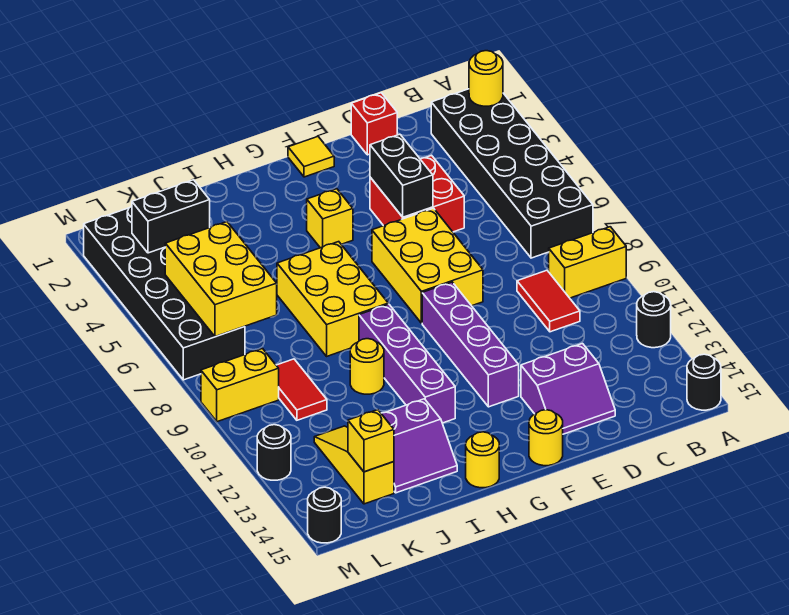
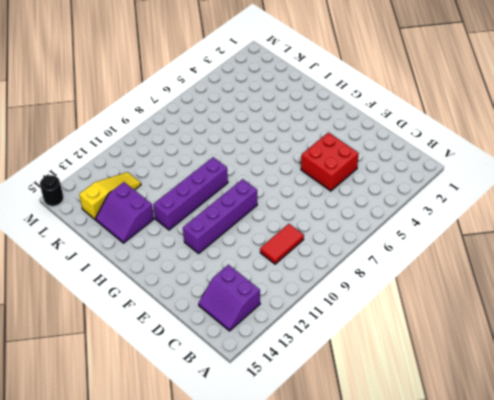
purple slope B13:C14 level 1 top 13 -> purple slope D13:E14 level 1 top 13
none -> black brick A2:B7 level 1
none -> yellow brick A9:B9 level 1
none -> black round brick A12 level 1

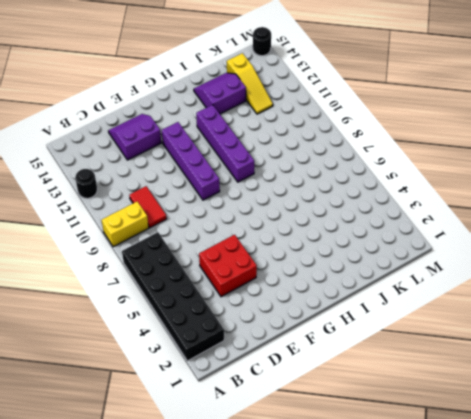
none -> black round brick A15 level 1
none -> red brick D1 level 1
none -> yellow brick E6:F8 level 1

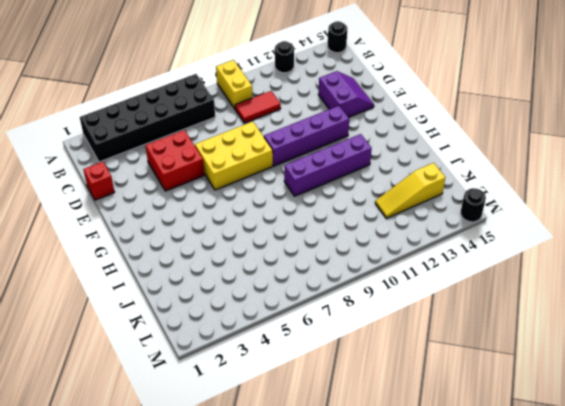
none -> yellow tile F1 level 1
none -> yellow round brick F15 level 1
none -> yellow brick G4 level 1

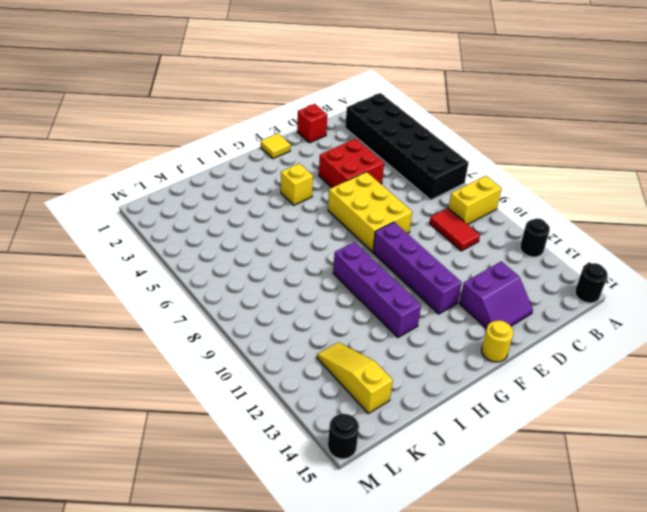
none -> yellow brick H6:I8 level 1
none -> yellow round brick H15 level 1
none -> yellow round brick I10 level 1

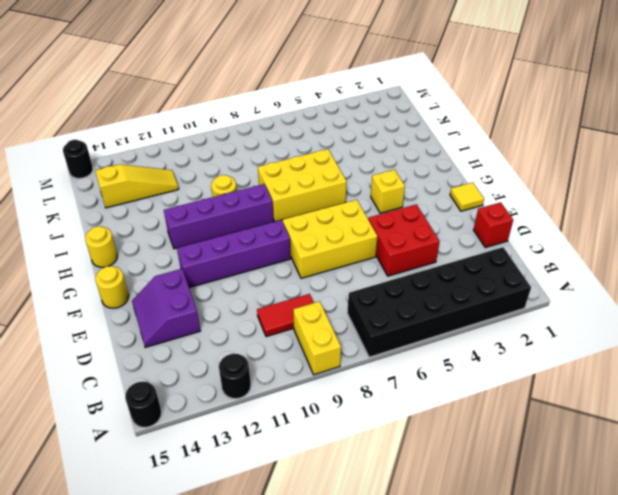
none -> purple slope I13:J14 level 1 top 13
none -> red tile K9:K10 level 1
none -> black brick L2:M7 level 1

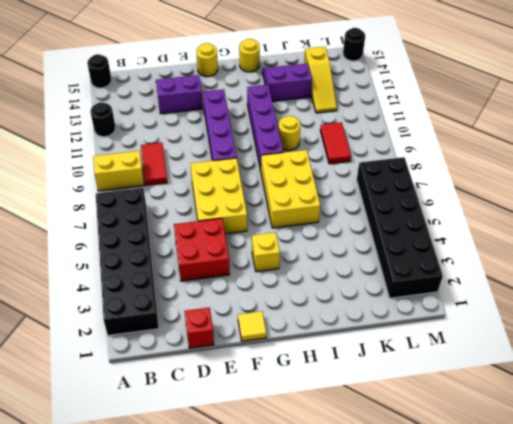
none -> yellow brick L9:M9 level 1
none -> black round brick M12 level 1
none -> yellow round brick A2 level 2

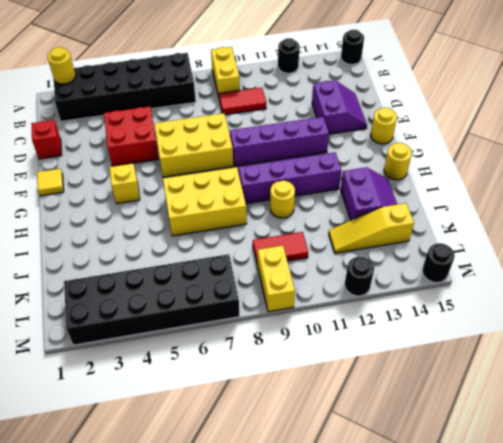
none -> black brick E4:E5 level 2
none -> black brick K3:L3 level 2
none -> yellow brick K5:L7 level 2

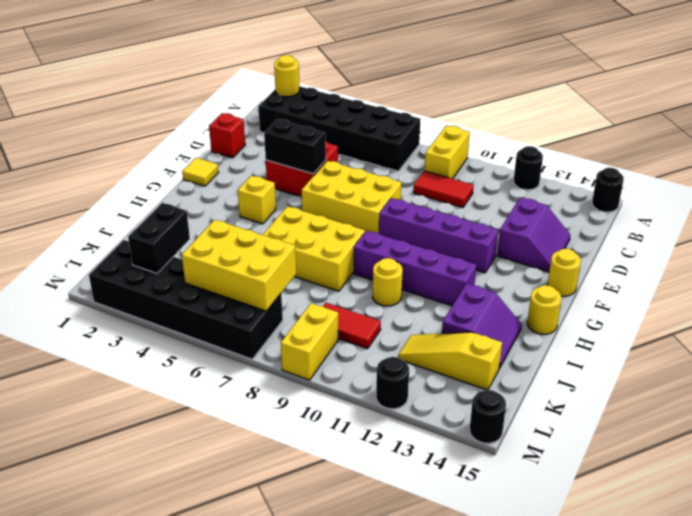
none -> yellow brick K14 level 2

